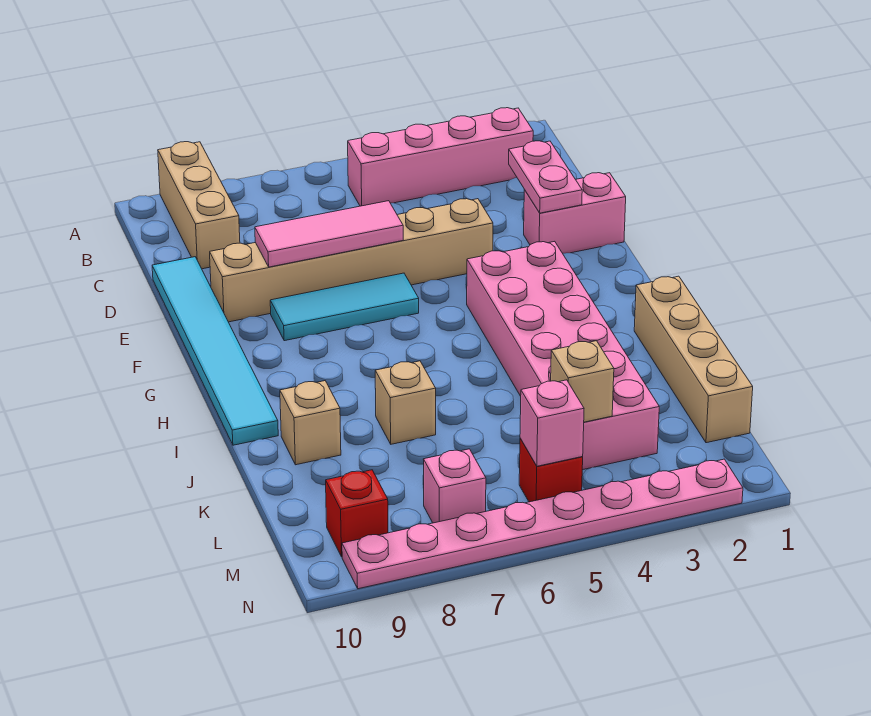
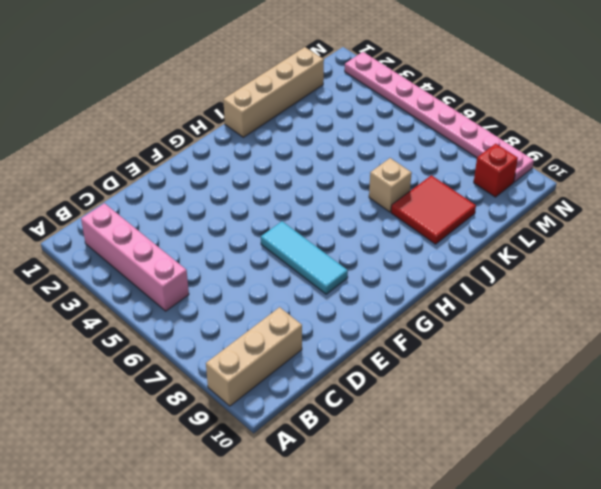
red tile J8:K9 level 1 -> tan brick J9 level 1
none -> cyan tile D10:I10 level 1
none -> pink brick E1:E2 level 1
none -> tan brick E4:E9 level 1

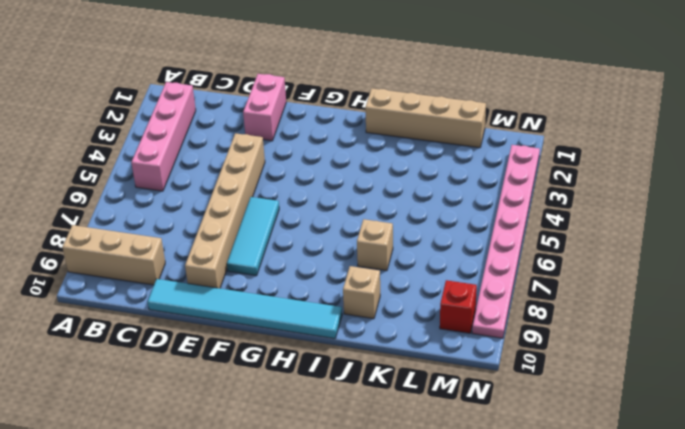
none -> pink brick G3:L4 level 1
none -> red brick M5 level 1
none -> pink brick M7 level 1

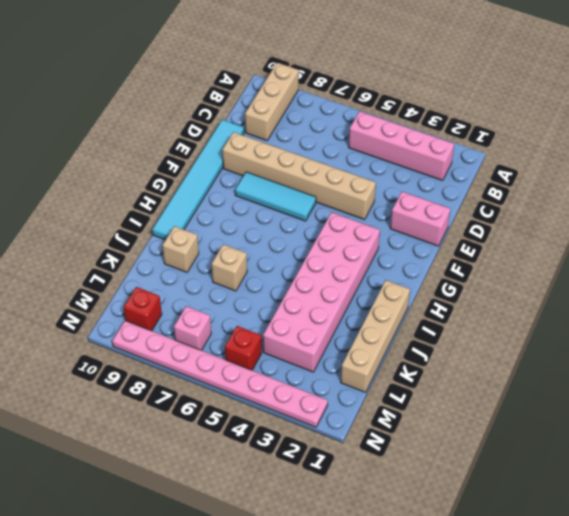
none -> pink plate D2:E2 level 2
none -> pink tile E6:E8 level 2
none -> tan brick L4 level 2

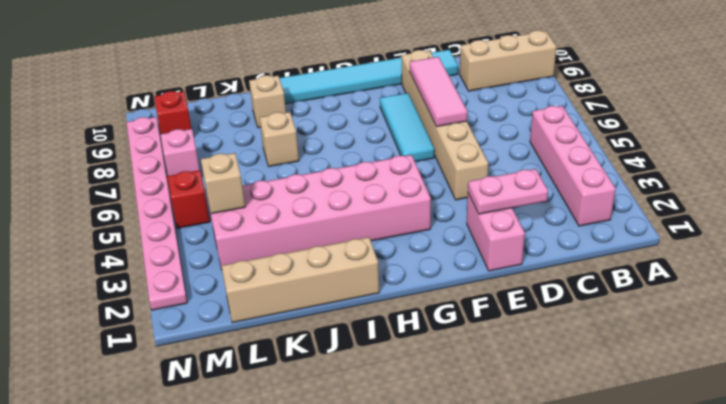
none -> pink brick M5 level 2

